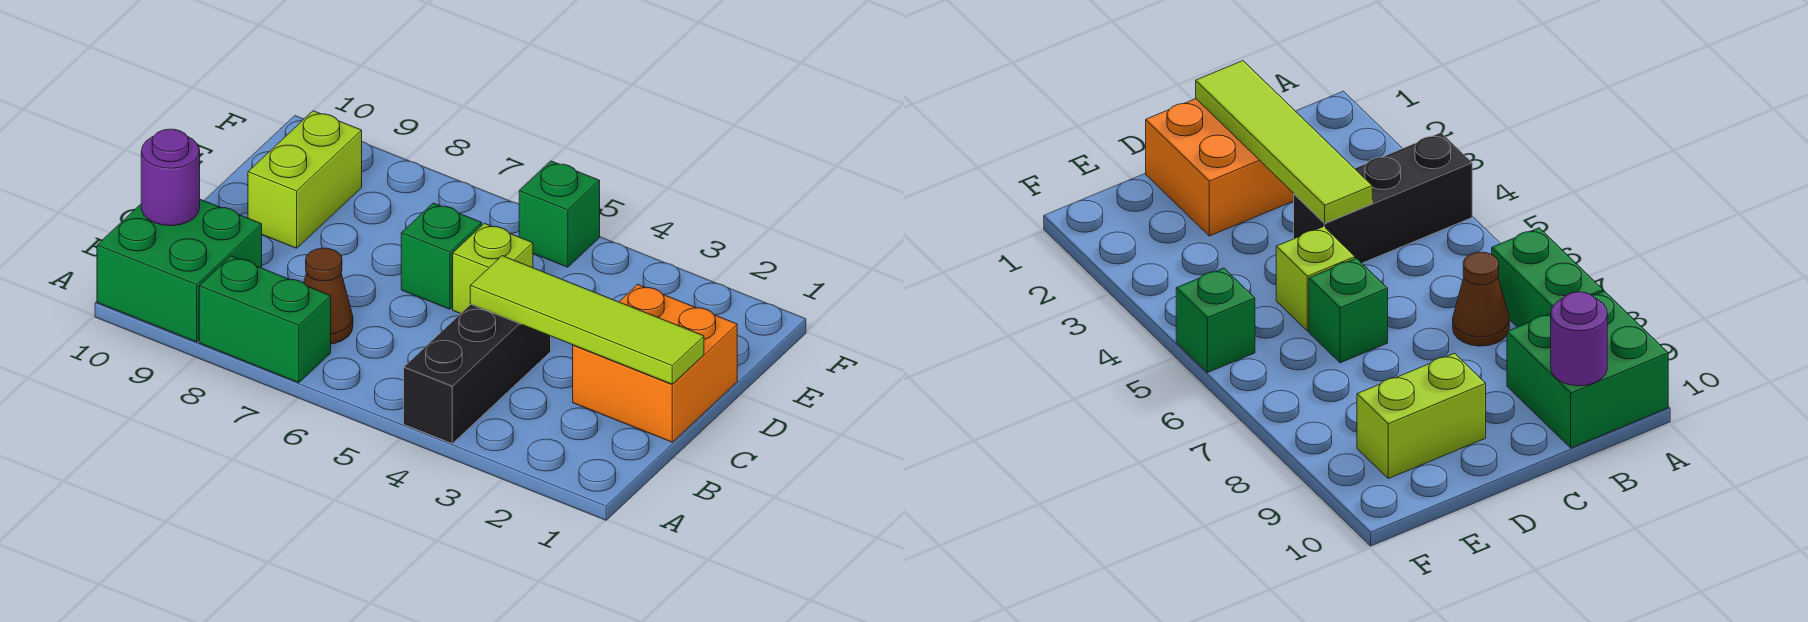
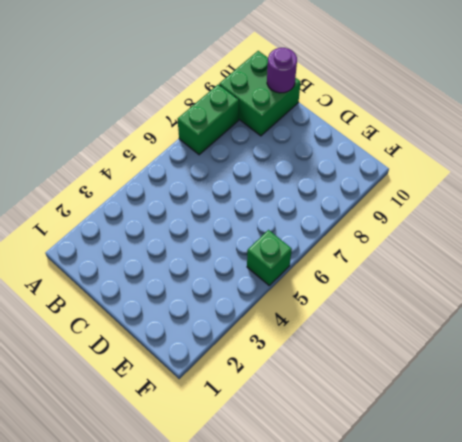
none -> black brick A4:C4 level 1
none -> brown cone B7 level 1

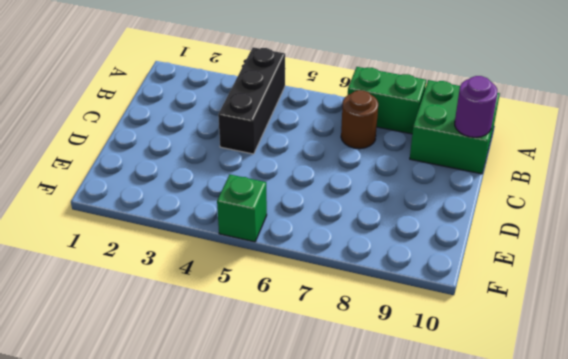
brown round brick B7 level 1 -> brown cone B7 level 1
none -> orange brick C1:D2 level 1
none -> lime brick D5 level 1

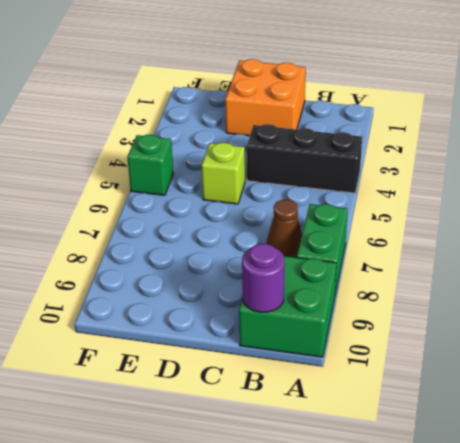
none -> green brick D6 level 1
none -> lime brick D9:E9 level 1

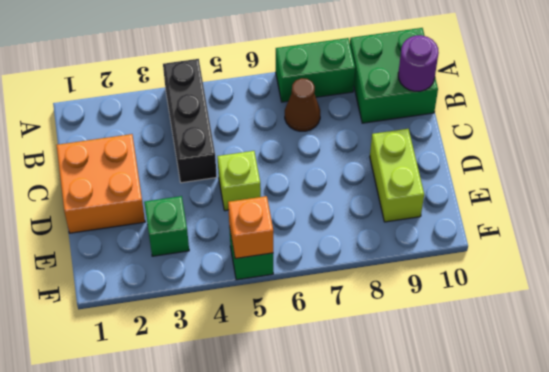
green brick E3 level 1 -> green brick D6 level 1
orange brick F5 level 2 -> none
none -> lime tile C1:C4 level 2

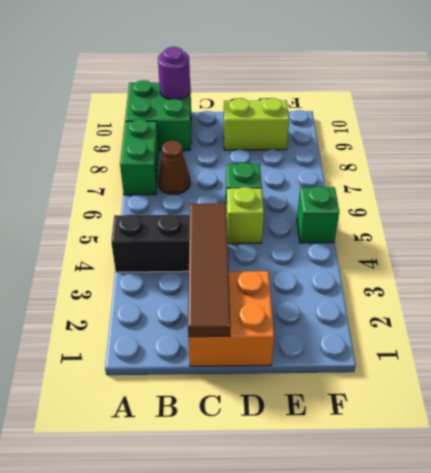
brown tile C1:C4 level 2 -> lime tile C1:C4 level 2

